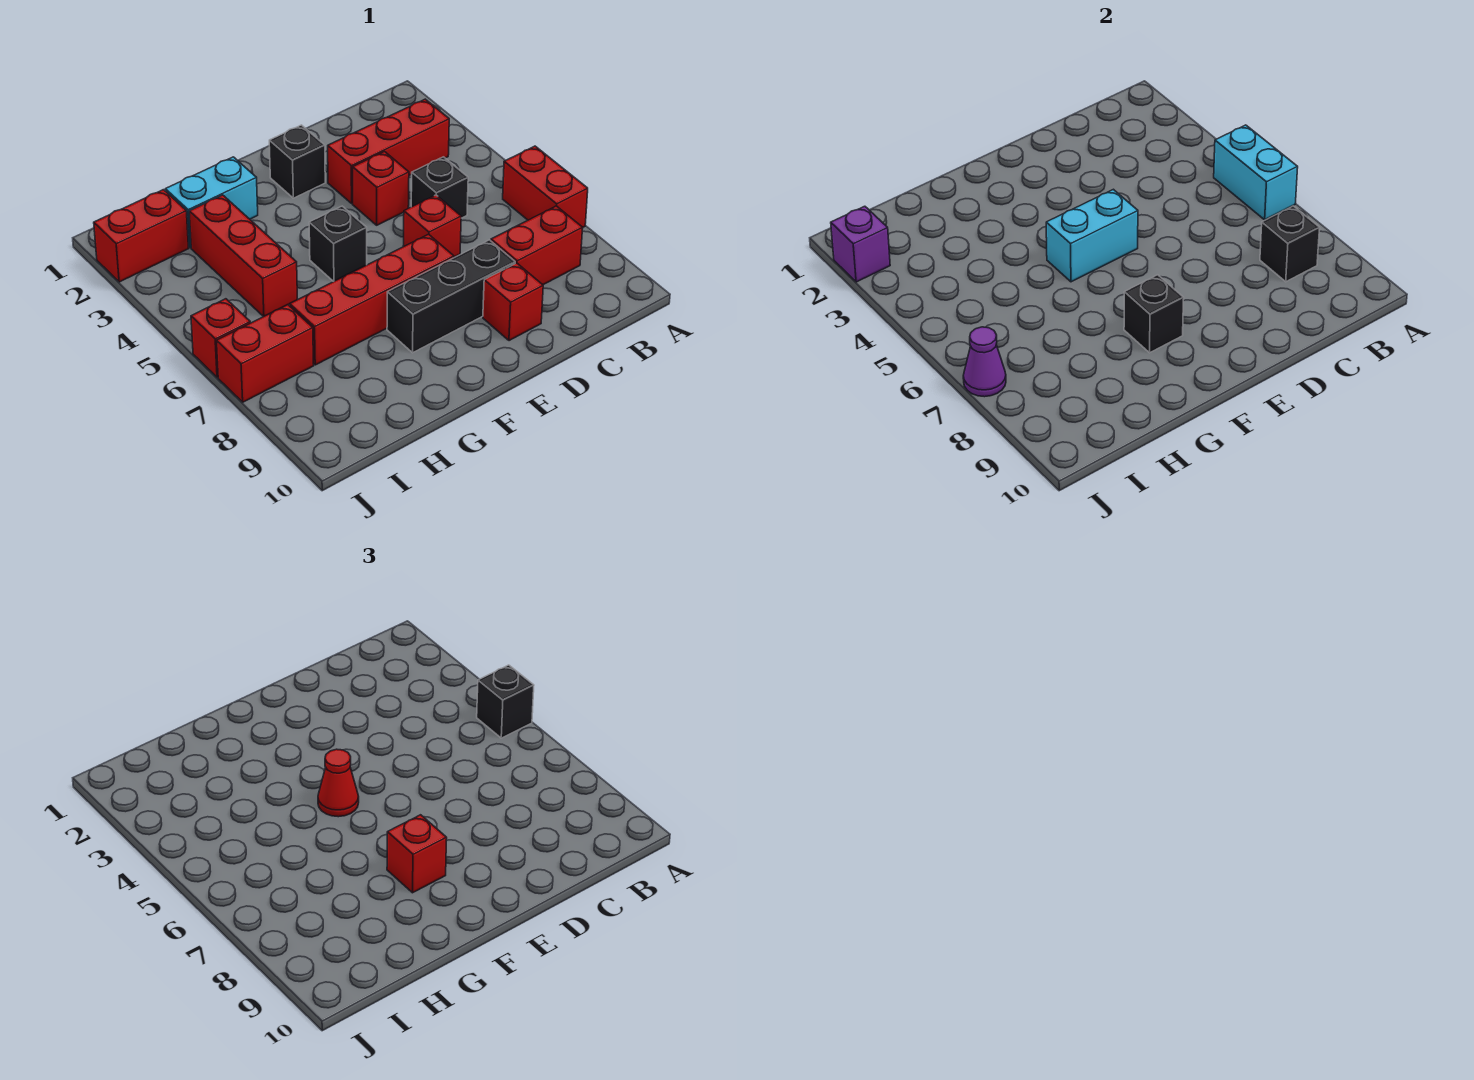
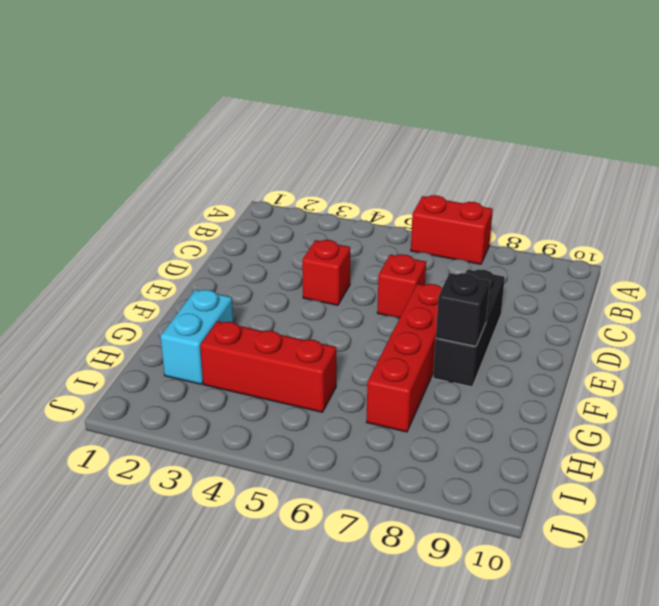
none -> red brick B3:D3 level 1
none -> red brick B8:C8 level 1
none -> black brick C5 level 1

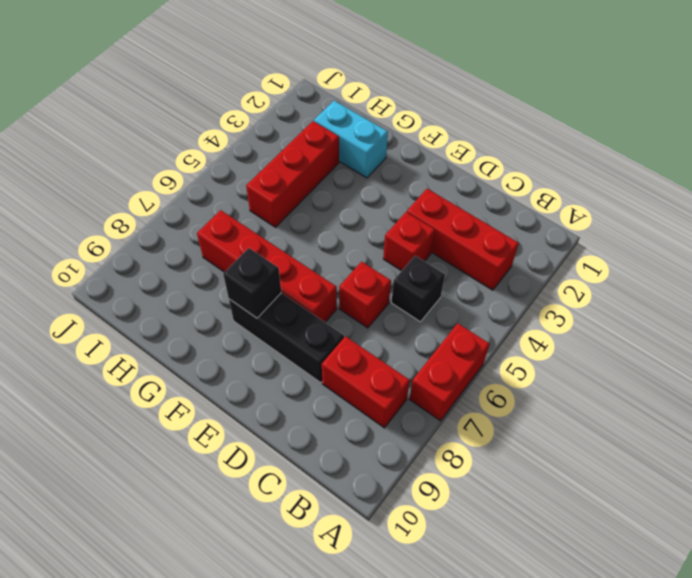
none -> red brick D9 level 1
none -> black brick E2 level 1
none -> black brick F5 level 1

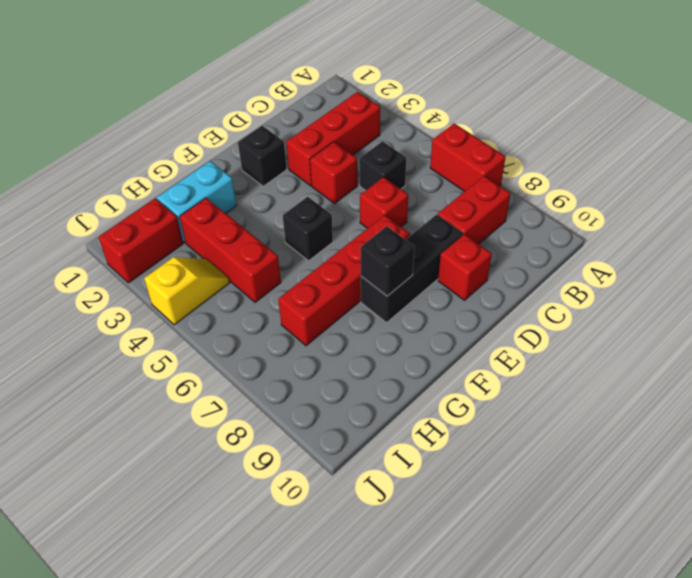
yellow slope I4:J4 level 1 top J -> none
none -> red brick I7:J7 level 1
none -> red brick J6 level 1
none -> cyan brick A5:A6 level 2

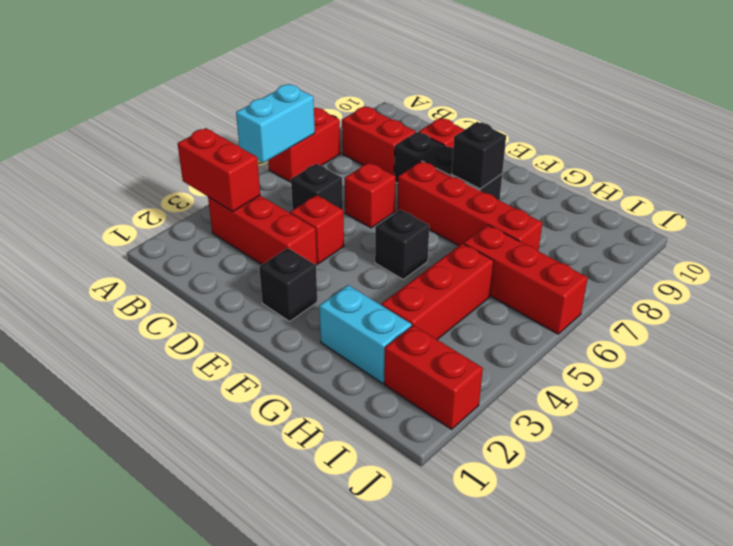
red brick A3:B3 level 2 -> red brick I7:J7 level 1
red brick H6:J6 level 1 -> red brick J6 level 1
none -> black brick B8 level 2
none -> cyan brick E5:F5 level 2
none -> purple brick J2 level 2

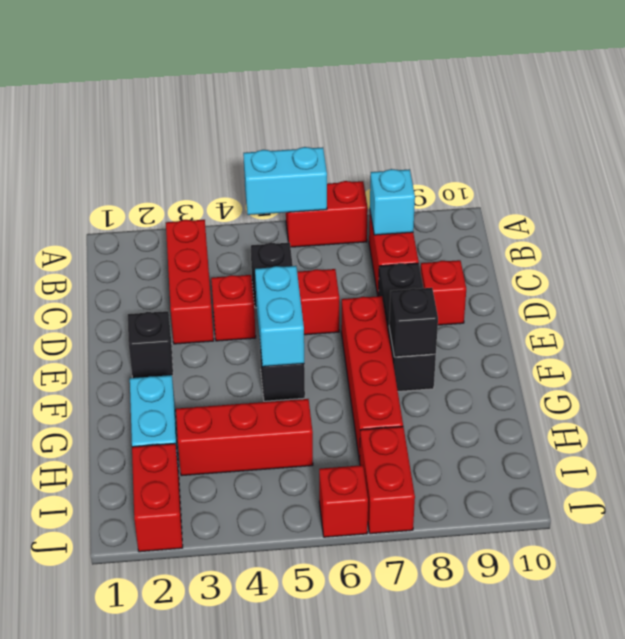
cyan brick B8 level 2 -> black brick B8 level 2
none -> purple brick J2 level 2
none -> purple cone J7 level 2
none -> black brick A5 level 3

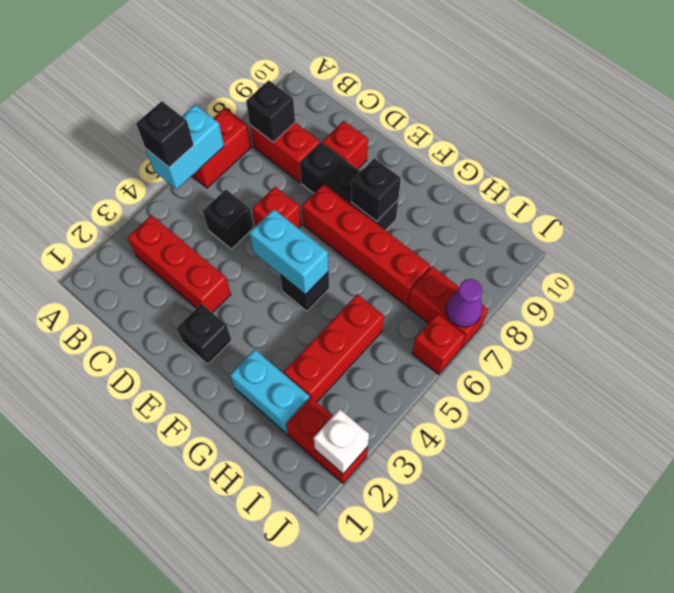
white brick J2 level 2 -> purple brick J2 level 2
none -> red brick D4 level 1
none -> red cone F5 level 3
none -> red brick F8 level 3

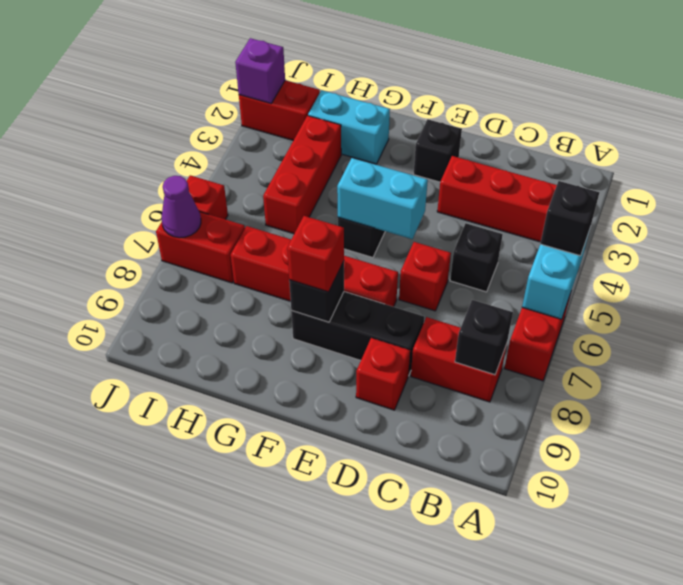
none -> red brick D4 level 1
none -> red cone F5 level 3

